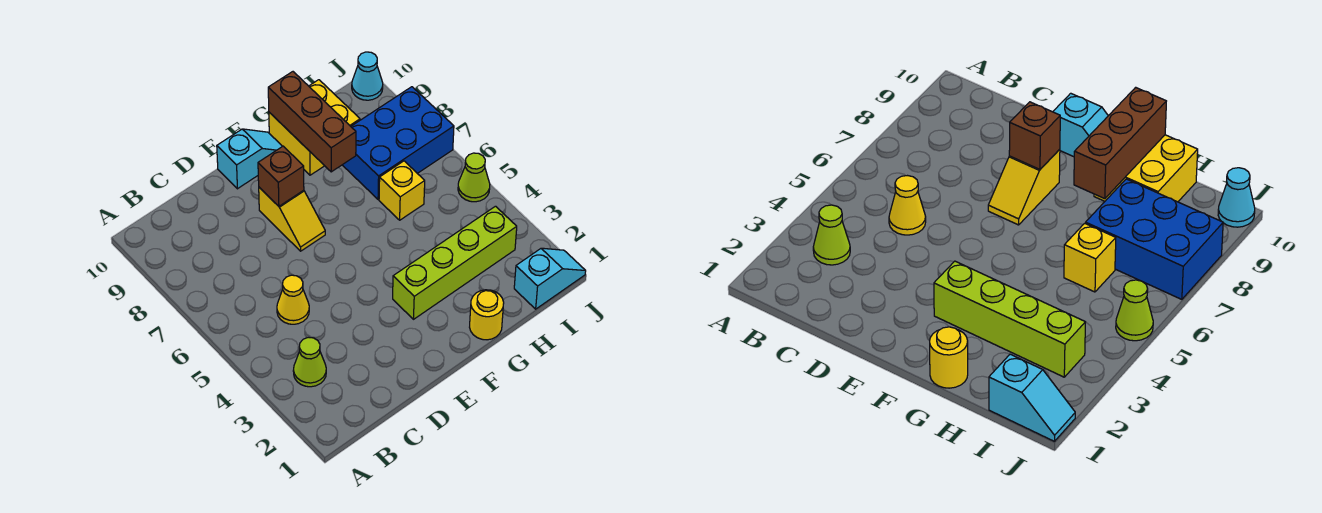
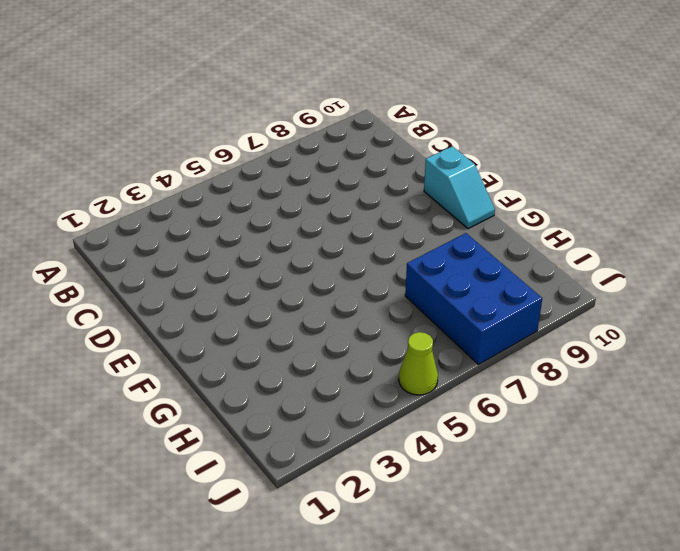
none -> lime cone B3 level 1
none -> yellow cone C5 level 1
none -> yellow slope E7:E8 level 1 top 8

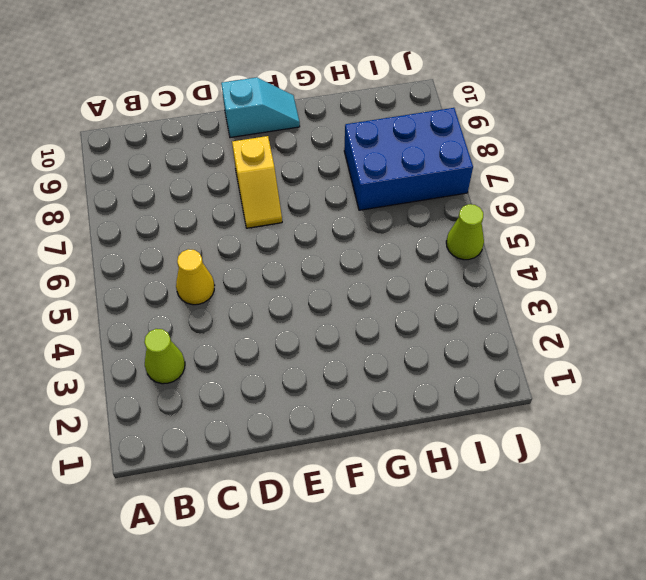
none -> lime brick F3:I3 level 1
none -> yellow round brick G1 level 1
none -> yellow brick G9:H10 level 1

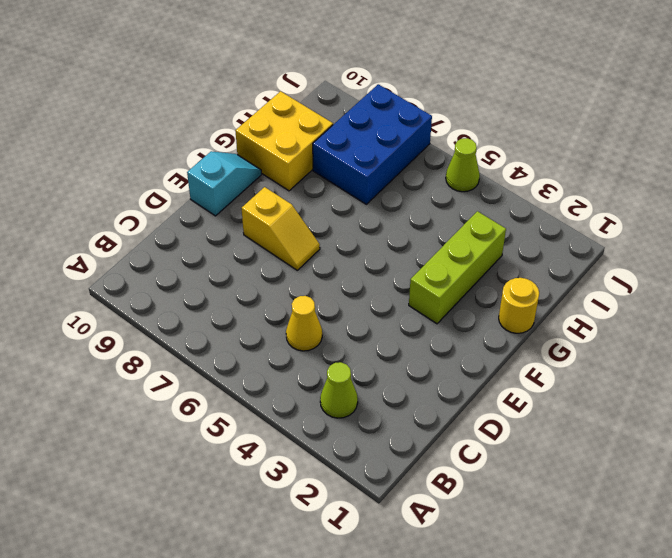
lime brick F3:H3 level 1 -> lime brick F3:I3 level 1
none -> yellow brick H6 level 1
none -> cyan slope I1:J1 level 1 top I
none -> cyan cone J10 level 1

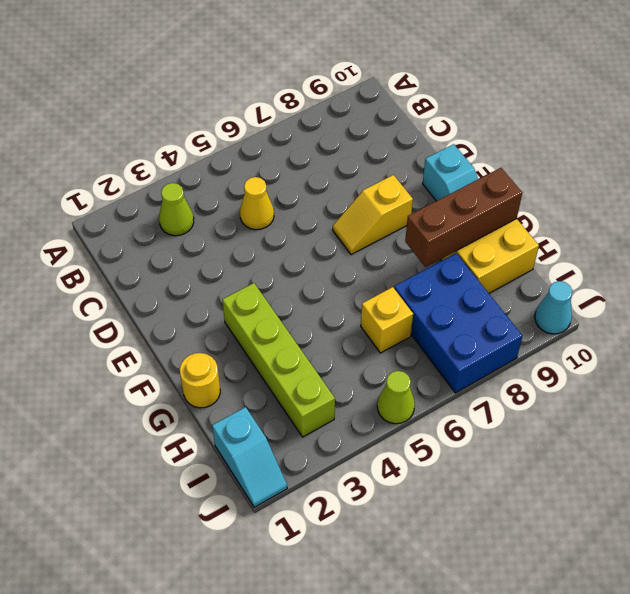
none -> brown brick E8 level 2

